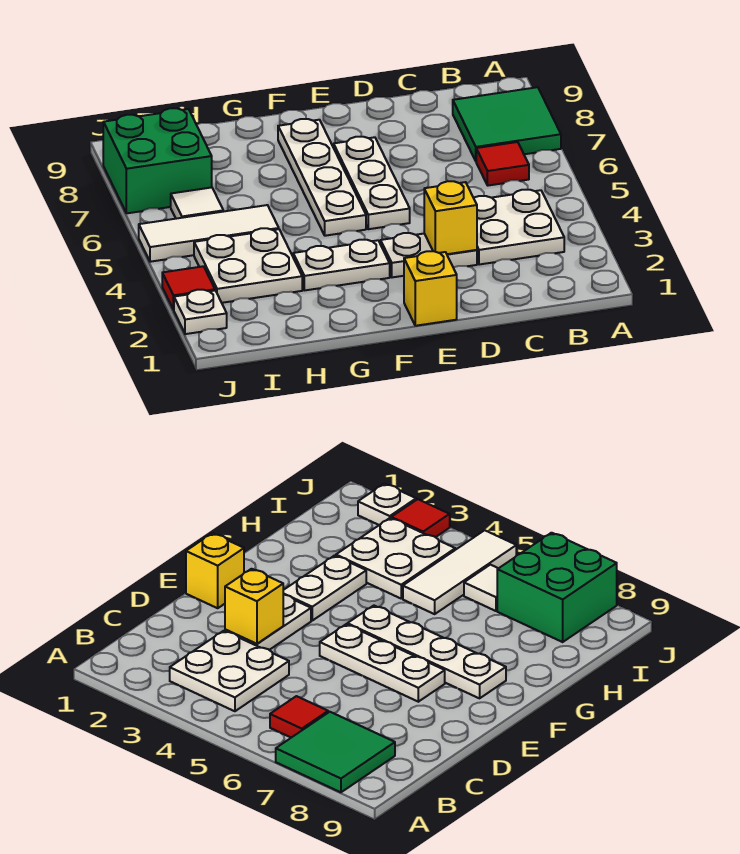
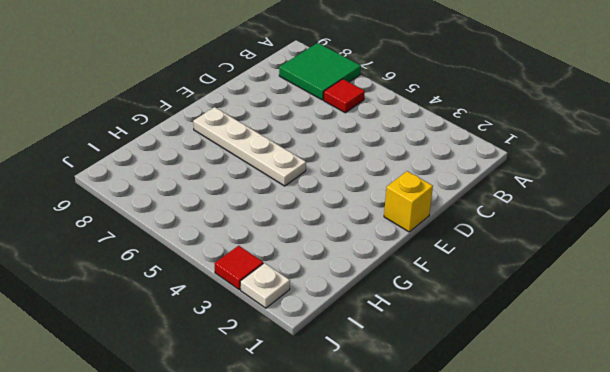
none -> white plate B3:C4 level 1
none -> white plate D3:E3 level 1
none -> white plate E5:E7 level 1

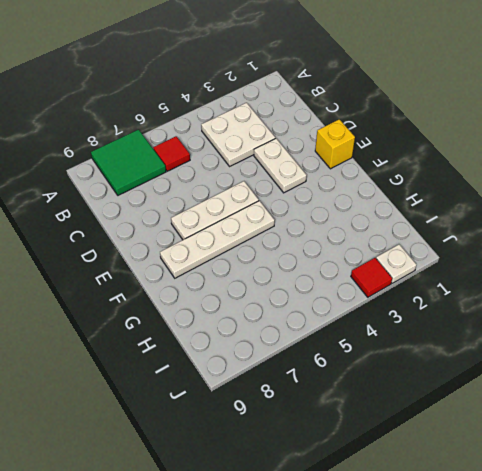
none -> white plate F3:G3 level 1
none -> white plate H3:I4 level 1
none -> white tile H5:J5 level 1

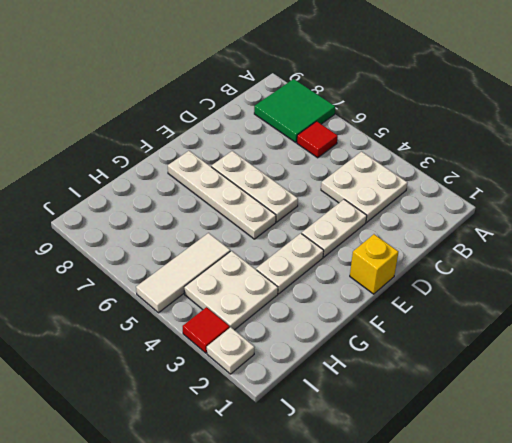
none -> white tile I6 level 1
none -> green brick I7:J8 level 1
none -> yellow brick D3 level 2

